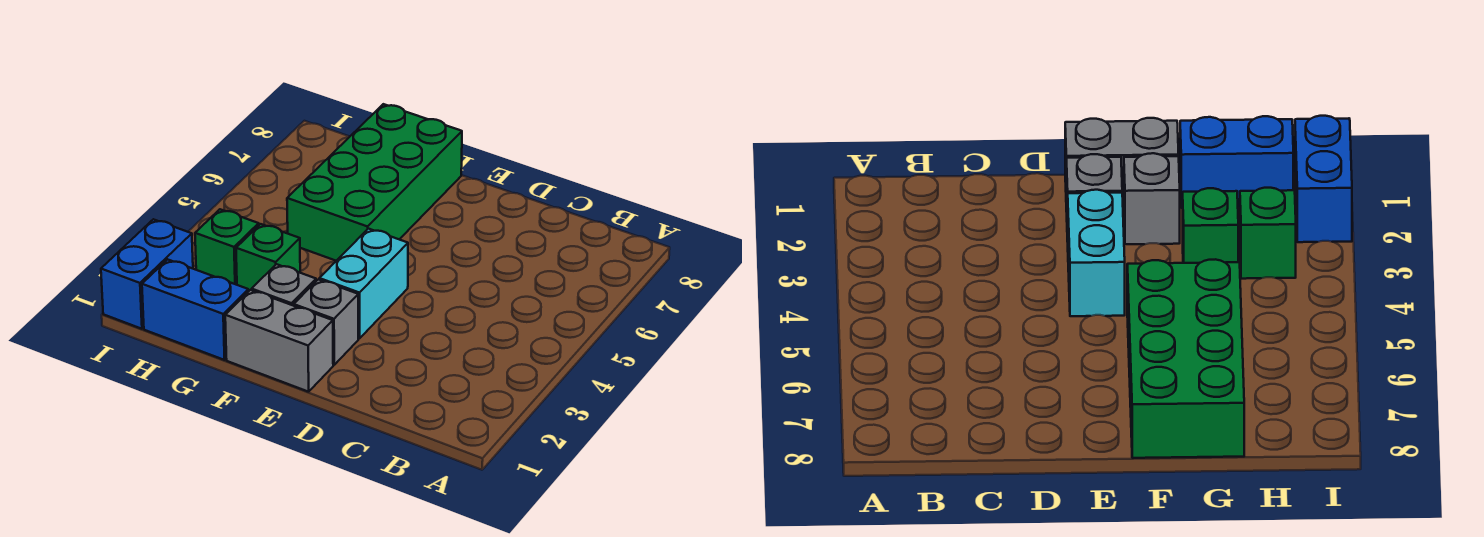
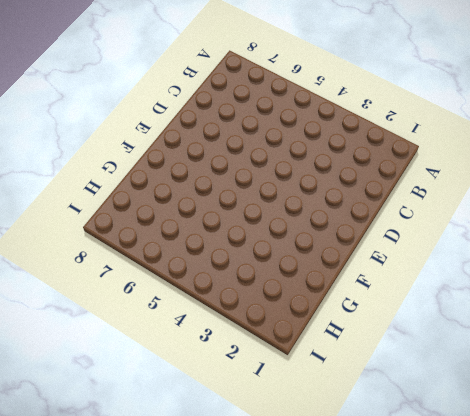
none -> grey brick E1:F1 level 1
none -> grey brick E2 level 1

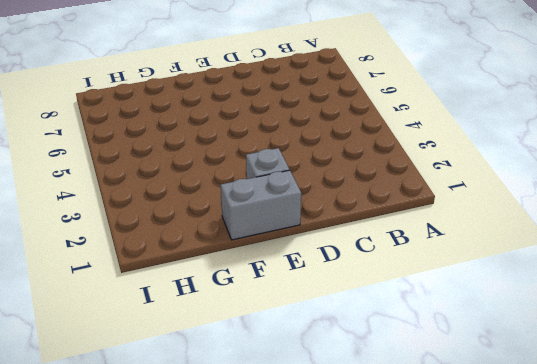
none -> cyan brick E3:E4 level 1
none -> grey brick F2 level 1

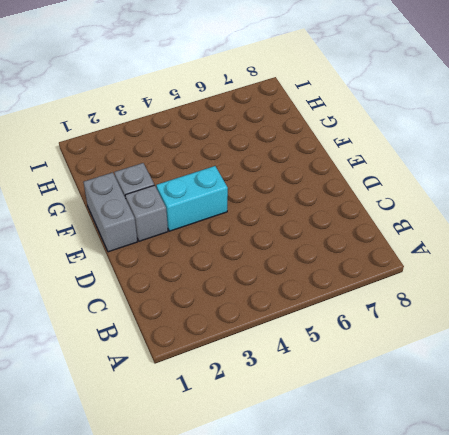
none -> green brick F5:G8 level 1
none -> blue brick G1:H1 level 1

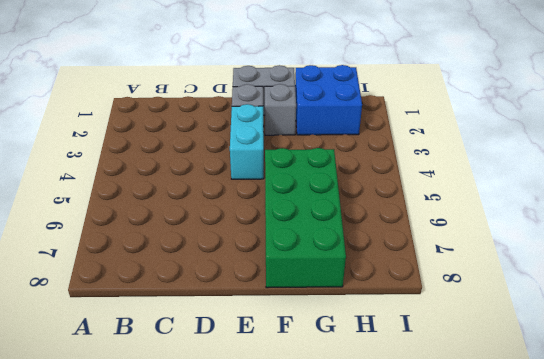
blue brick G1:H2 level 1 -> blue brick G1:H1 level 1
none -> green brick G3 level 1
none -> green brick H3 level 1

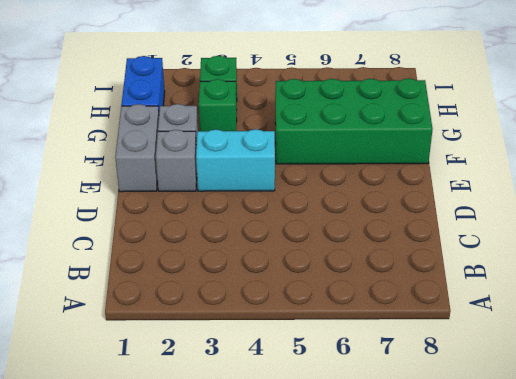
none -> blue brick I1:I2 level 1

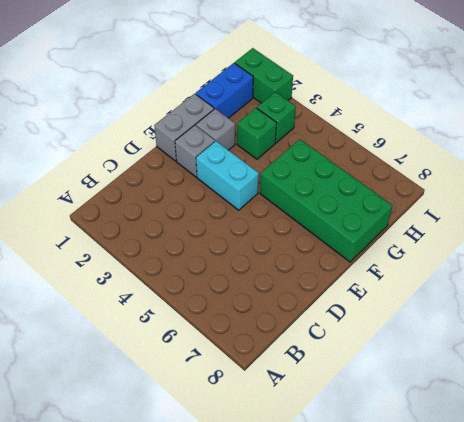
green brick I1:I2 level 1 -> blue brick I1:I2 level 1

